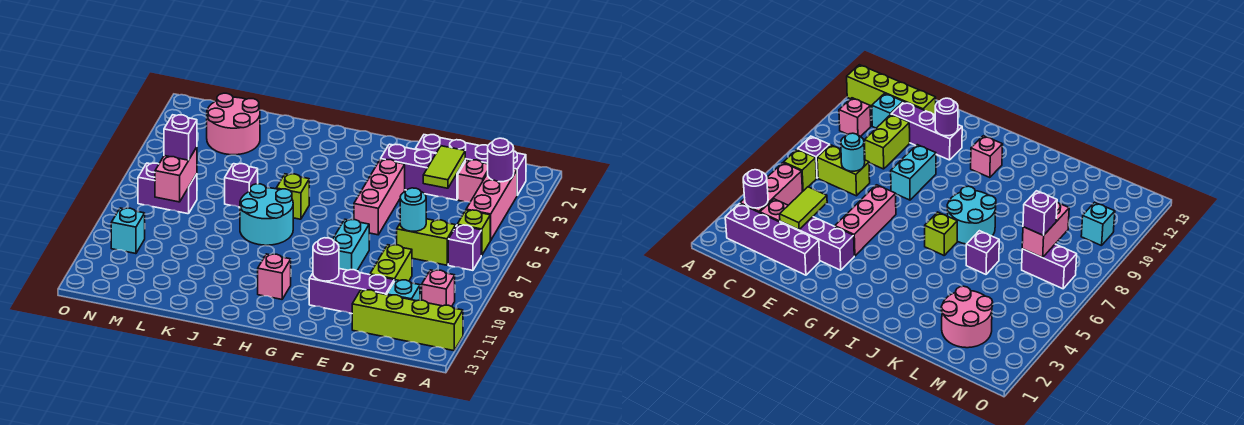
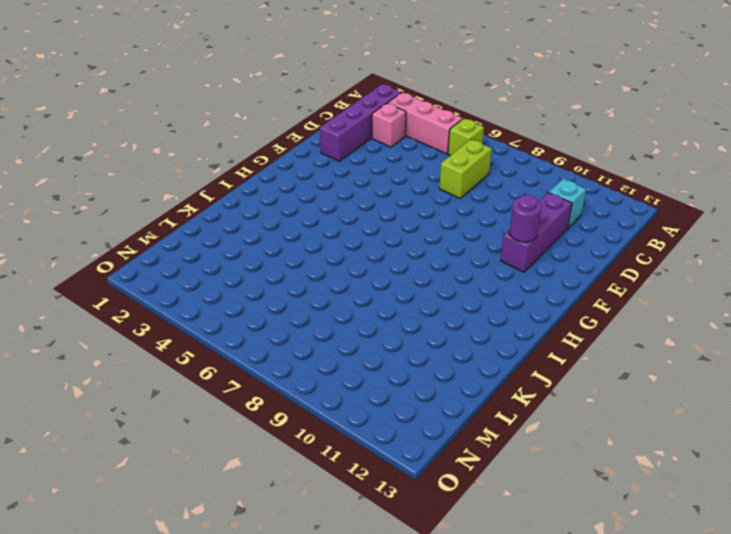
none -> lime brick A12:D12 level 1
none -> purple brick B7 level 1
none -> pink brick B10 level 1

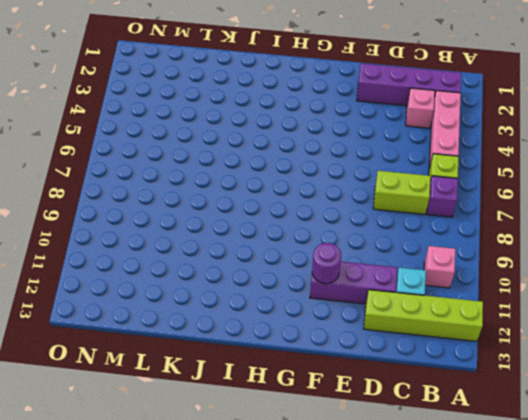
none -> purple brick D3:F3 level 1
none -> lime brick D9:D10 level 1
none -> pink brick F4:F6 level 1

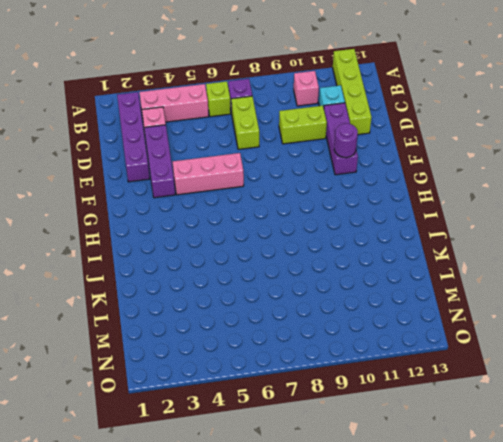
none -> cyan brick F8:F9 level 1
none -> pink brick H11 level 1
none -> lime brick I6 level 1

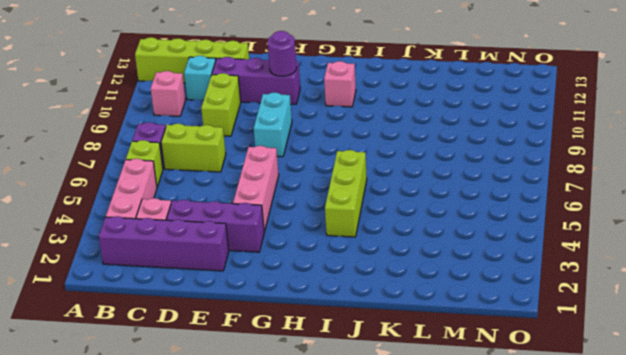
lime brick I4:I6 level 1 -> lime brick I6 level 1
none -> cyan round brick I7:J8 level 1
none -> purple brick K6 level 1
none -> pink round brick L2:M3 level 1

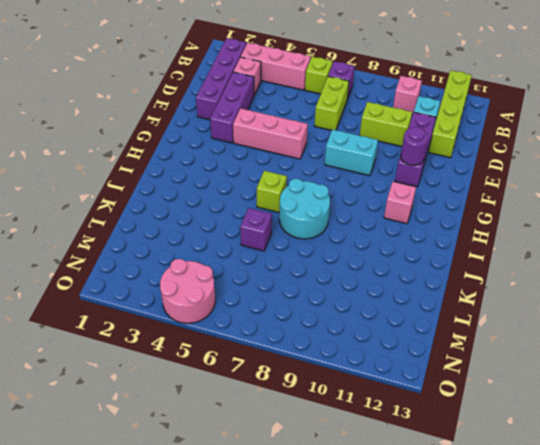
pink round brick N4:O5 level 1 -> pink round brick L2:M3 level 1
none -> purple brick M7:N7 level 1
none -> cyan brick N10 level 1
none -> purple round brick B3 level 2

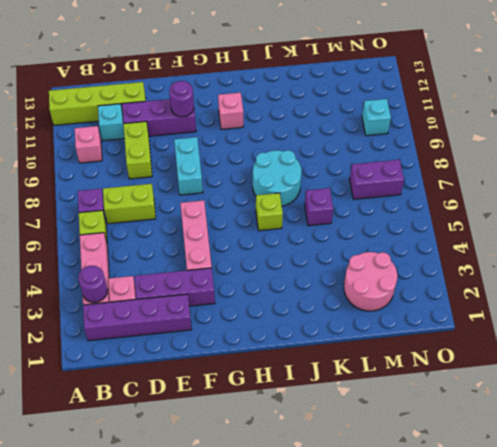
none -> lime tile D3:D4 level 2
none -> cyan round brick D7 level 2
none -> pink brick M7:M8 level 2

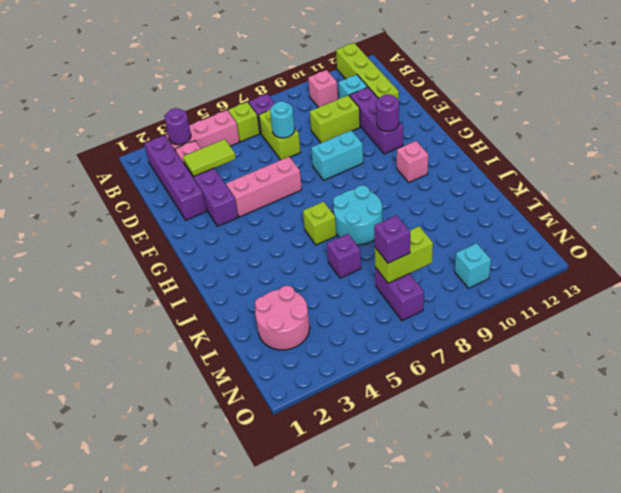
lime brick M7:M8 level 2 -> pink brick M7:M8 level 2

